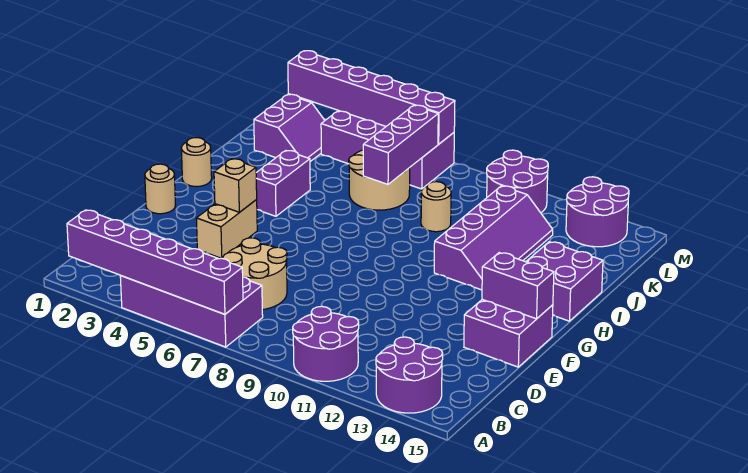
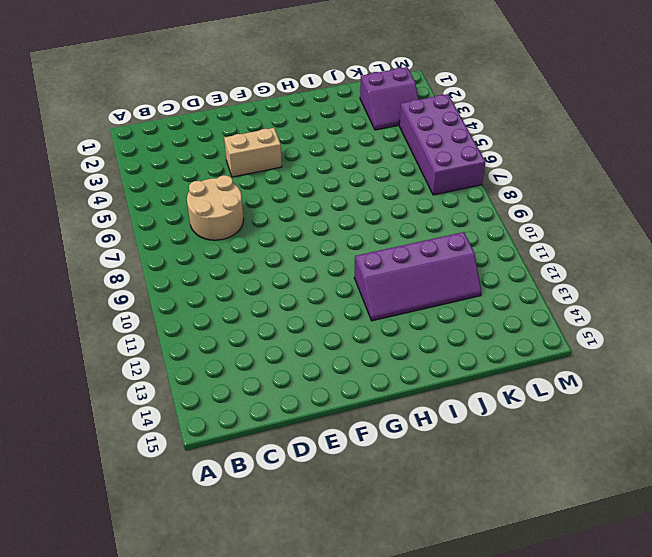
none -> purple brick A4:B7 level 1
none -> purple round brick A10:B11 level 1
none -> purple round brick A13:B14 level 1

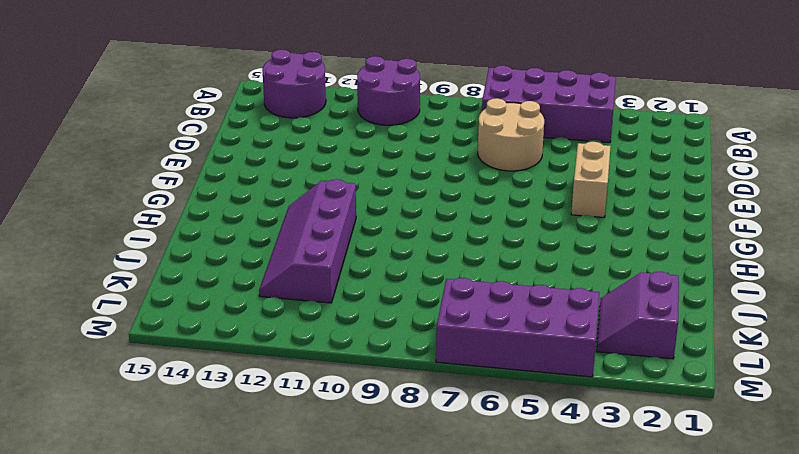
none -> purple brick E14:F15 level 1
none -> tan round brick F1 level 1
none -> tan round brick H1 level 1

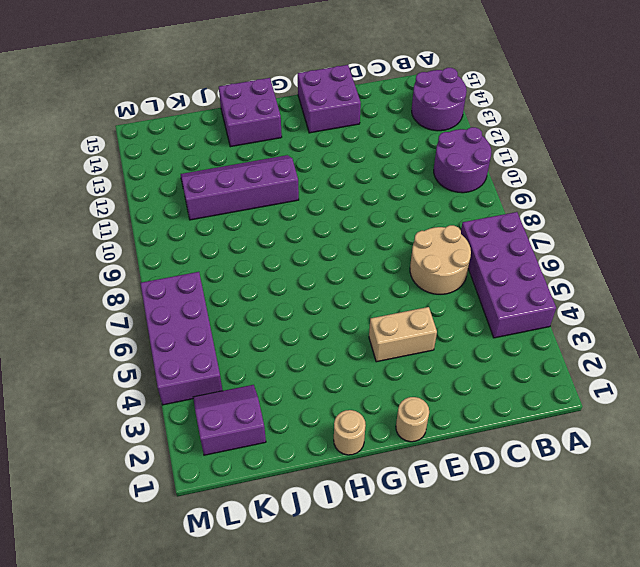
none -> purple brick H4:I4 level 1
none -> tan round brick J6:K7 level 1
none -> tan round brick J9 level 1

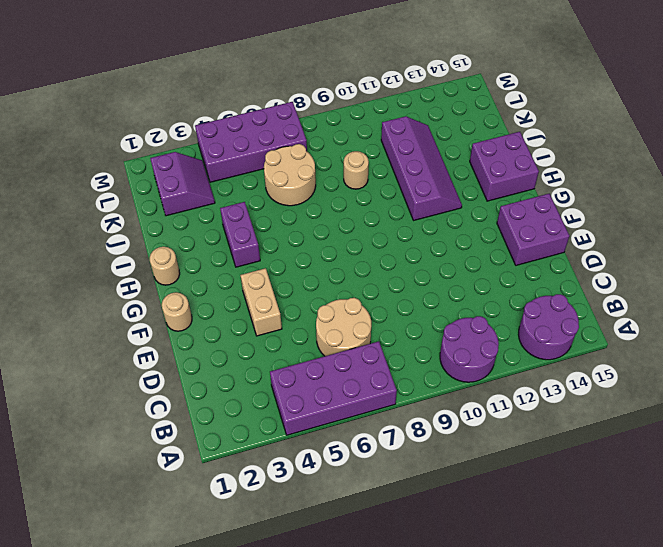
none -> purple round brick L10:M11 level 1
none -> purple round brick L13:M14 level 1
none -> purple brick A2:A7 level 2

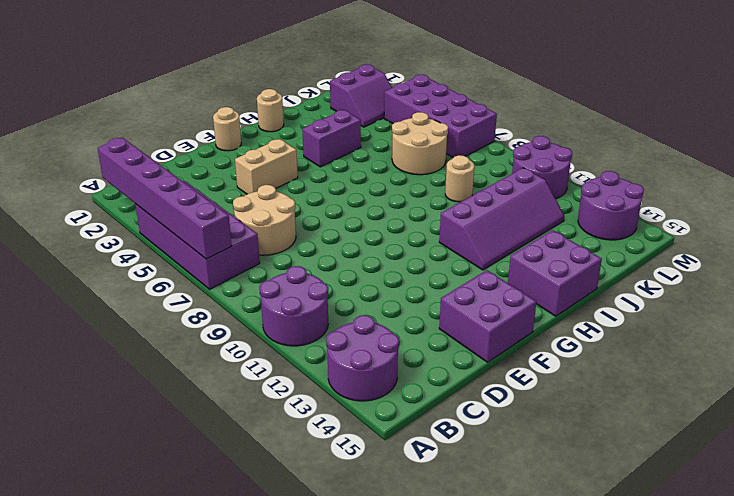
none -> tan brick F4 level 2
none -> purple brick F14:F15 level 2
none -> purple brick J7:L7 level 2

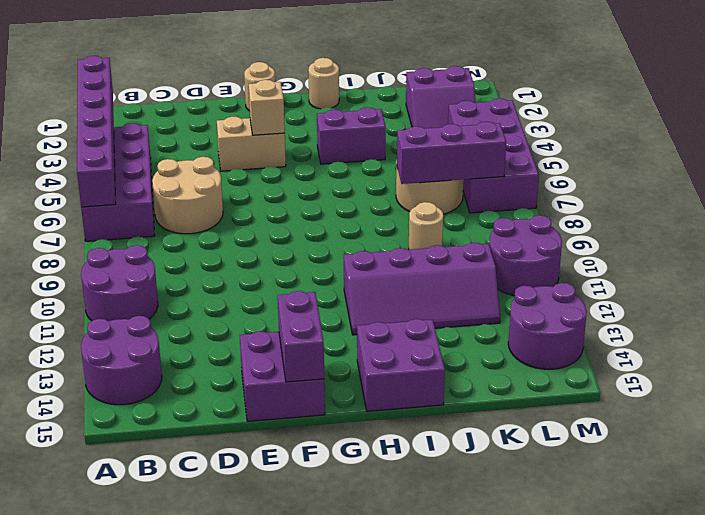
none -> purple brick M2:M7 level 2

